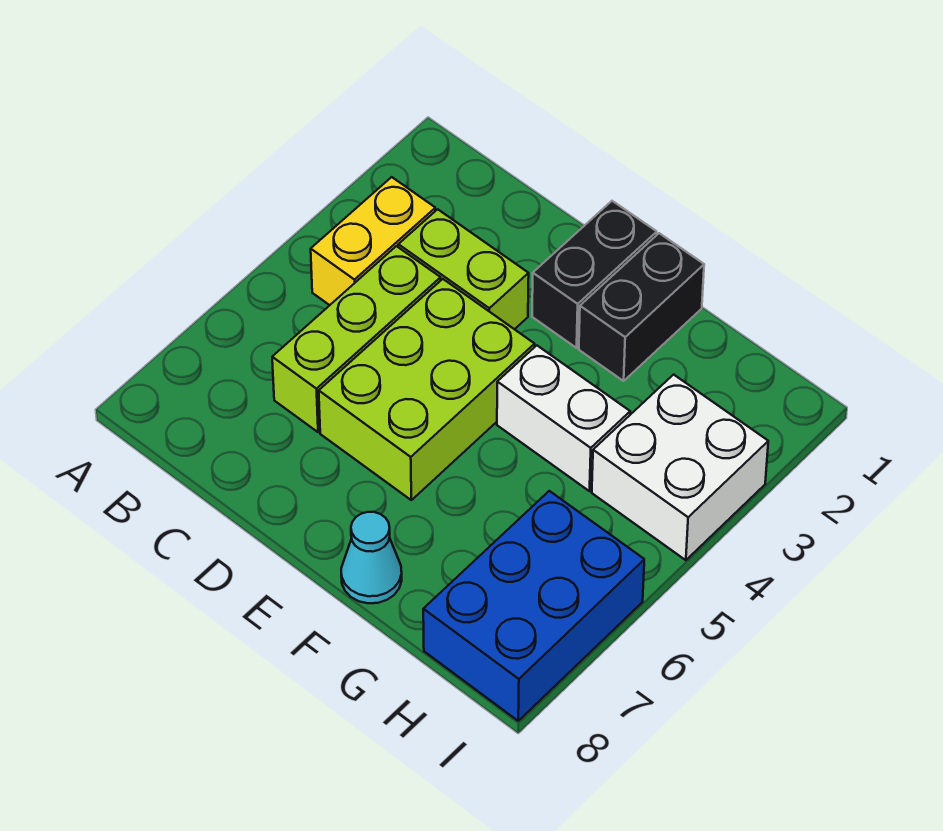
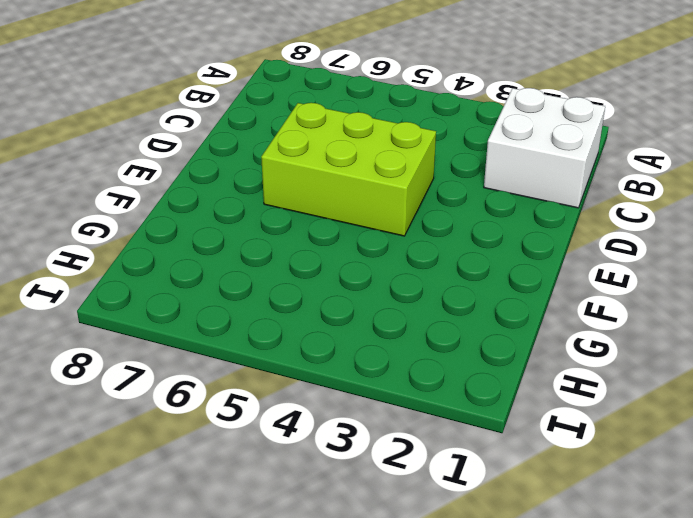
white brick B1:C2 level 1 -> white brick H3:I4 level 1
none -> yellow brick B3:B4 level 1
none -> lime brick C3:D3 level 1

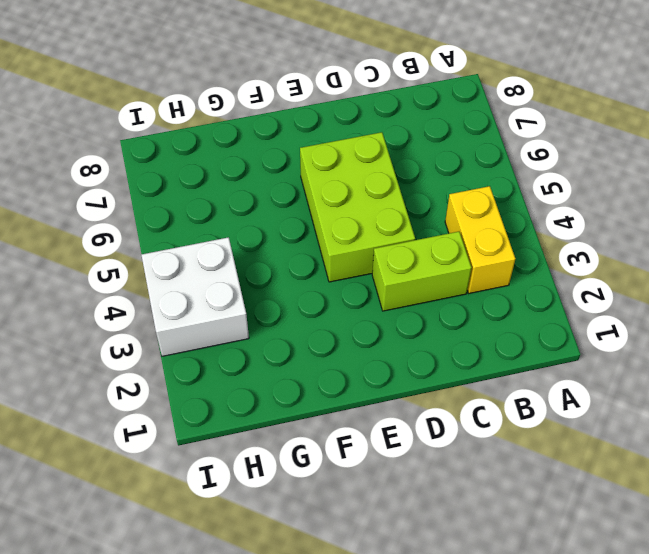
none -> lime brick C4:C6 level 1
none -> black brick E1:E2 level 1

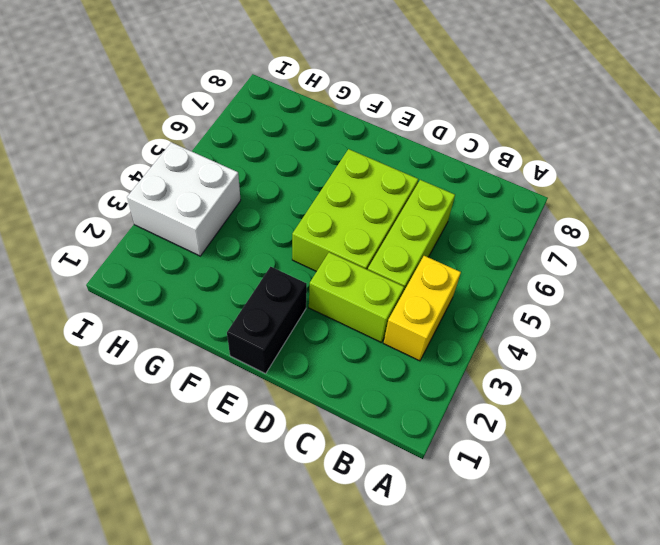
none -> black brick F1:F2 level 1
none -> white brick F4:G4 level 1

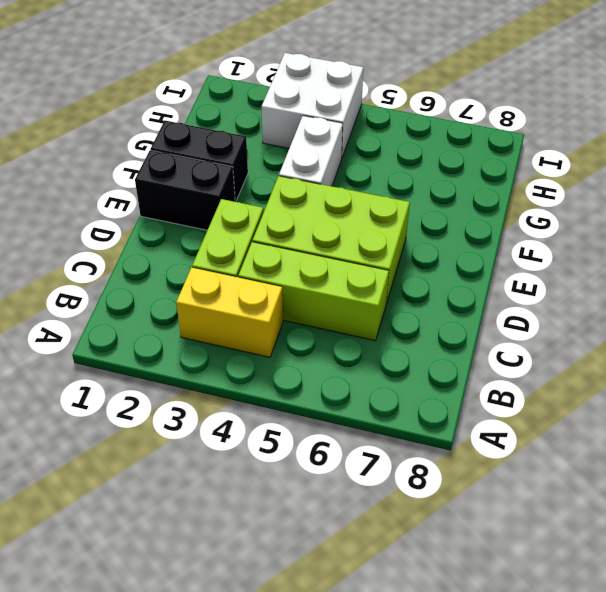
none -> cyan cone F8 level 1
none -> blue brick H6:I8 level 1

